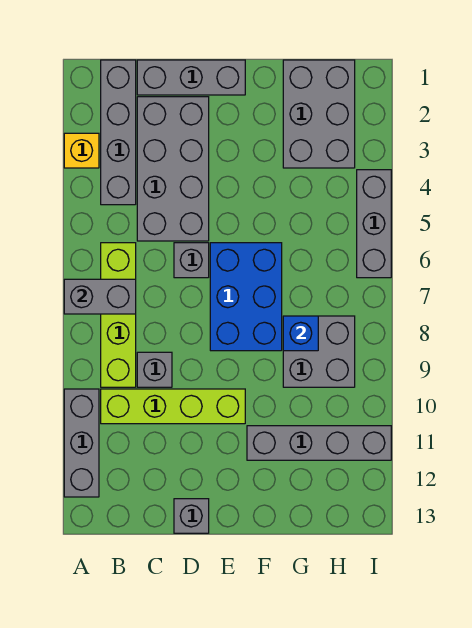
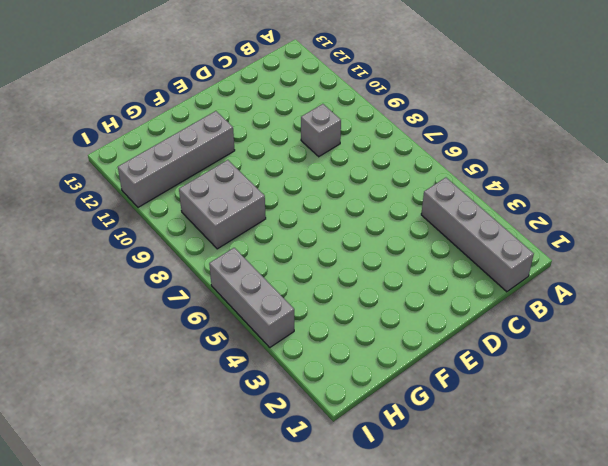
none -> yellow brick A3 level 1
none -> grey brick A10:A12 level 1
none -> lime brick B6:B9 level 1

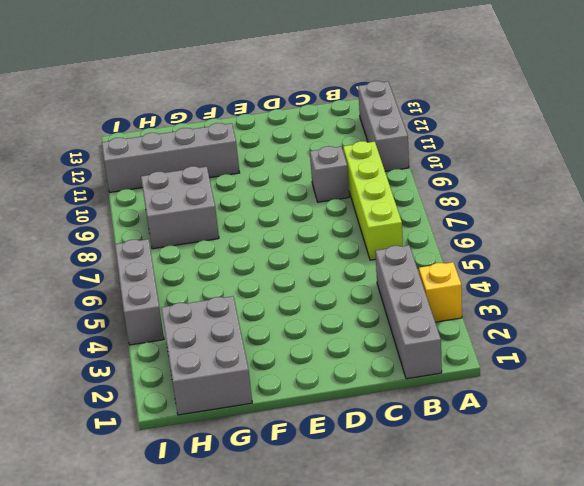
none -> lime brick B10:E10 level 1
none -> grey brick C1:E1 level 1
none -> grey brick C2:D5 level 1

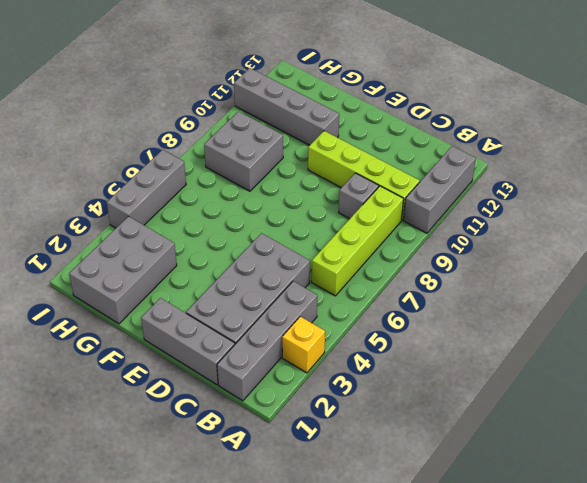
none -> grey brick D6 level 1
none -> grey brick D13 level 1
none -> blue brick E6:F8 level 1

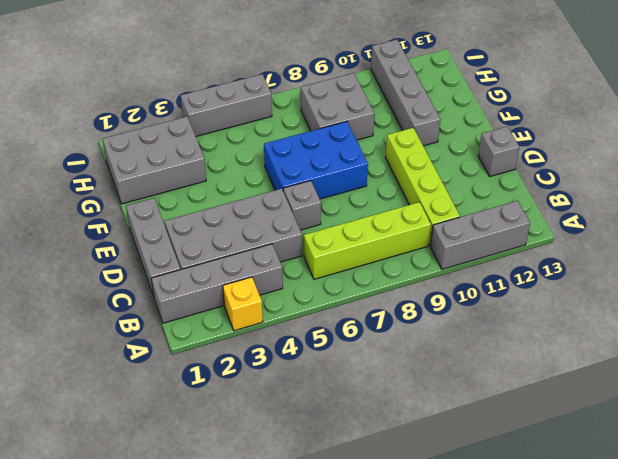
none -> grey brick C9 level 1
none -> grey brick A7:B7 level 2
none -> blue brick G8 level 2

